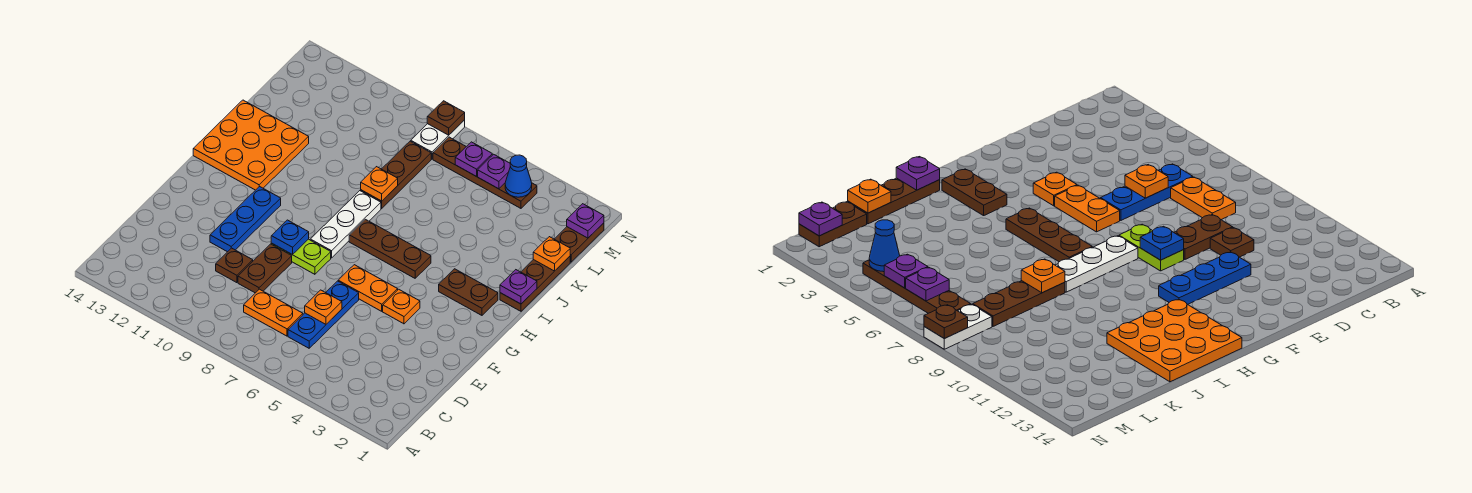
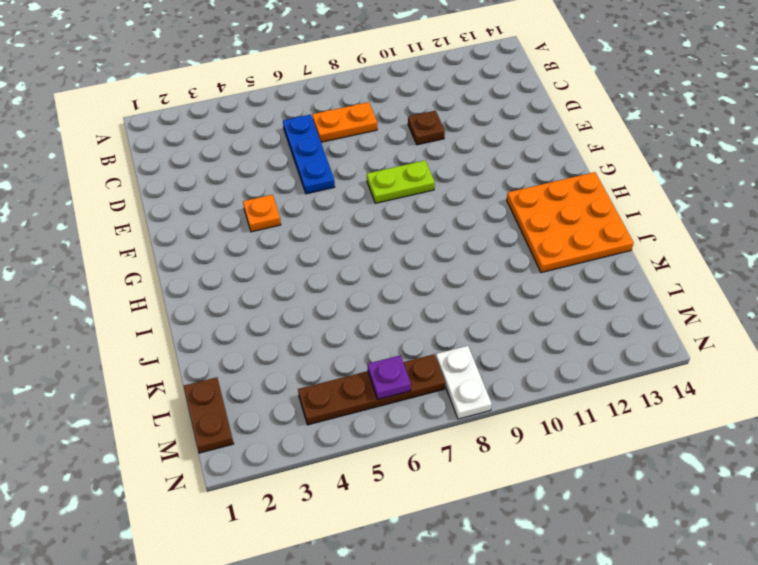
none -> brown plate D9:E9 level 1
none -> blue plate E11:G11 level 1
none -> orange plate F5:F6 level 1

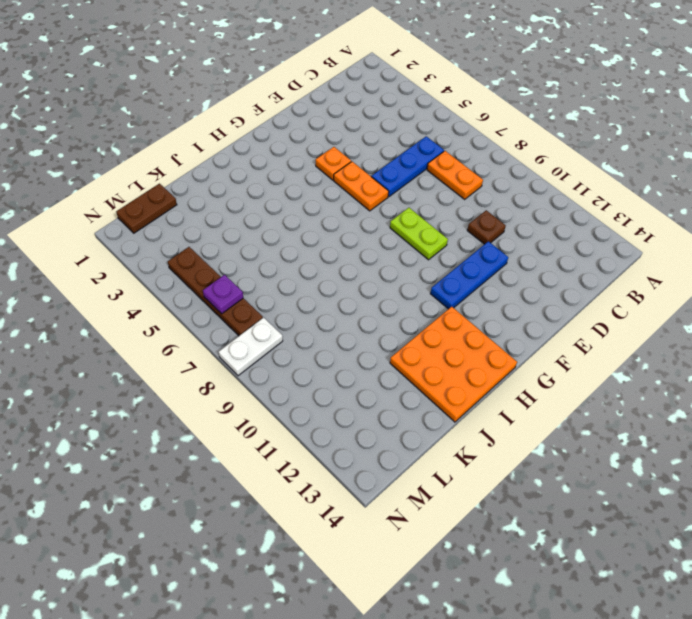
none -> brown plate D9:E9 level 1
none -> white plate G8:I8 level 1
none -> brown plate H2:H3 level 1

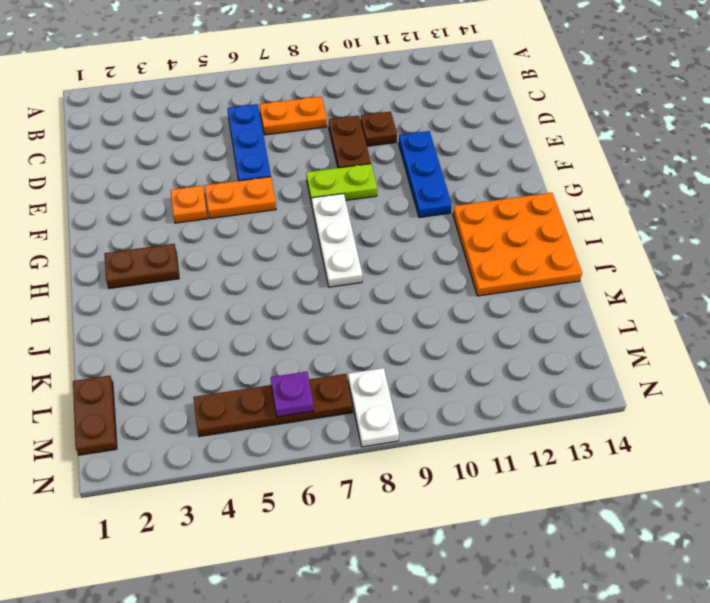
none -> brown plate H5:H7 level 1
none -> brown plate I1:K1 level 1
none -> brown plate J8:L8 level 1

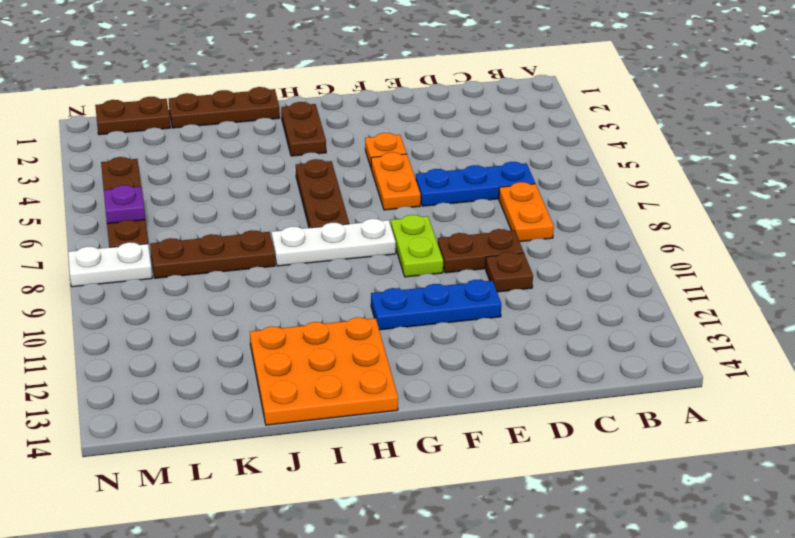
none -> orange plate D6 level 2
none -> blue plate F9 level 2
none -> purple plate I1 level 2

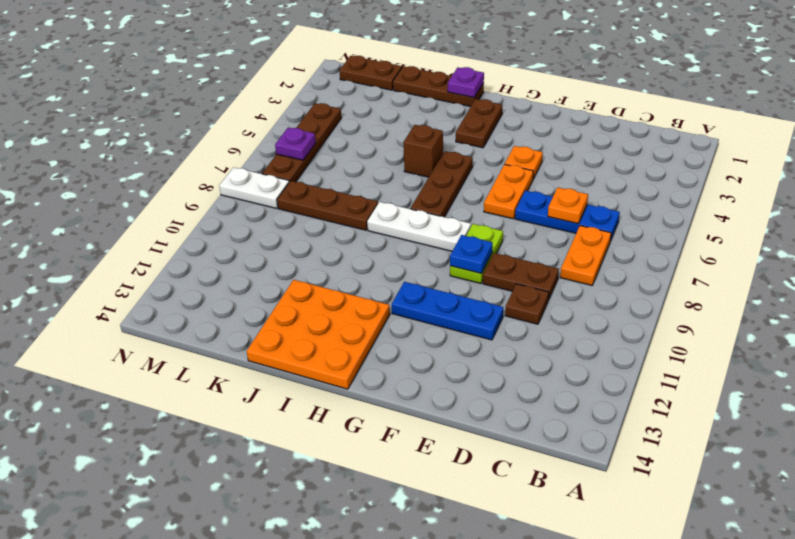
brown brick I5 level 1 -> none
none -> orange plate J8 level 2
none -> orange plate K1 level 2
none -> purple plate M1 level 2

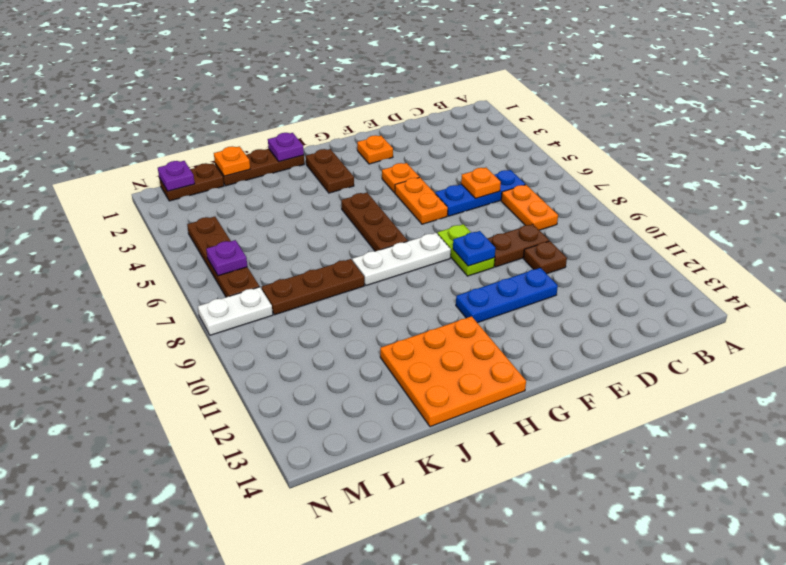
orange plate F2 level 1 -> orange plate J8 level 2
none -> blue cone M4 level 2
none -> purple plate M5 level 2
none -> brown plate N8 level 2

